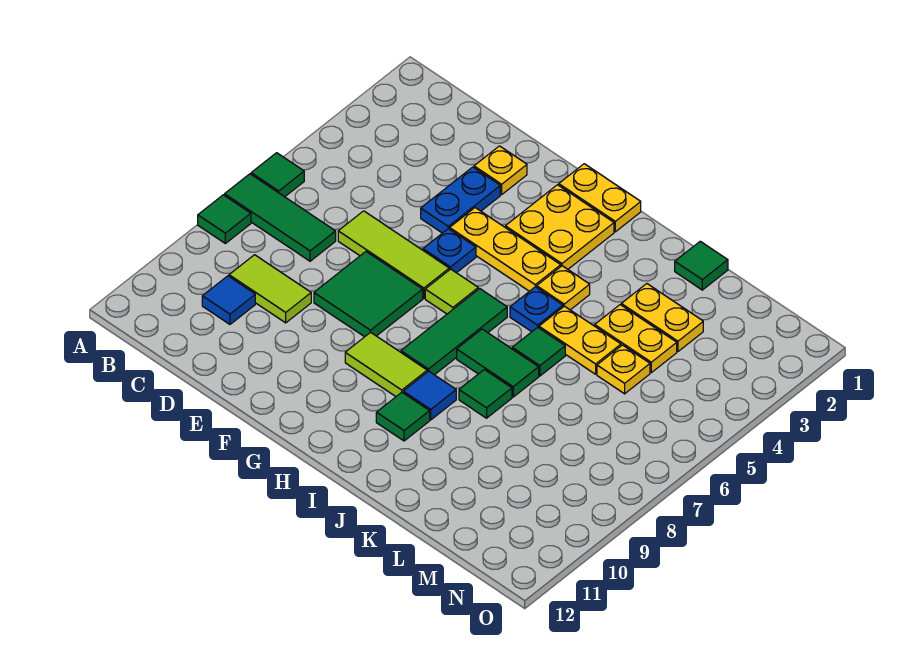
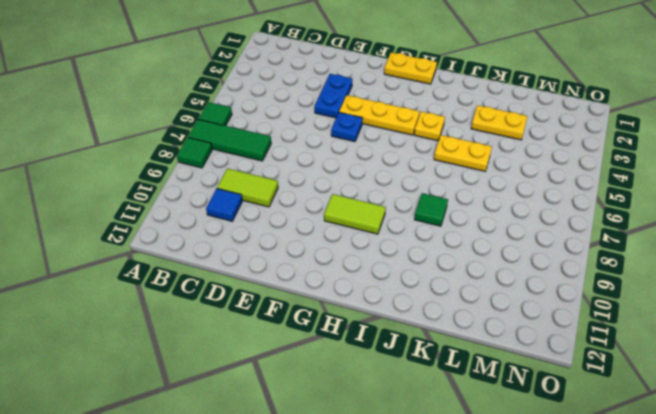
none -> lime tile D6:F6 level 1
none -> yellow plate E2 level 1
none -> green tile E7:F8 level 1

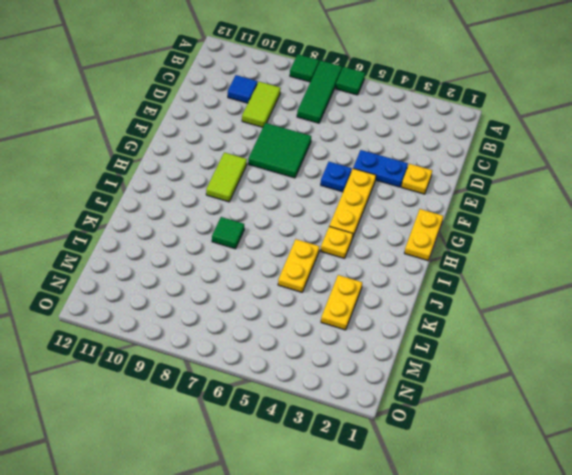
none -> lime tile D6:F6 level 1
none -> yellow plate G2:H3 level 1
none -> lime tile G6 level 1

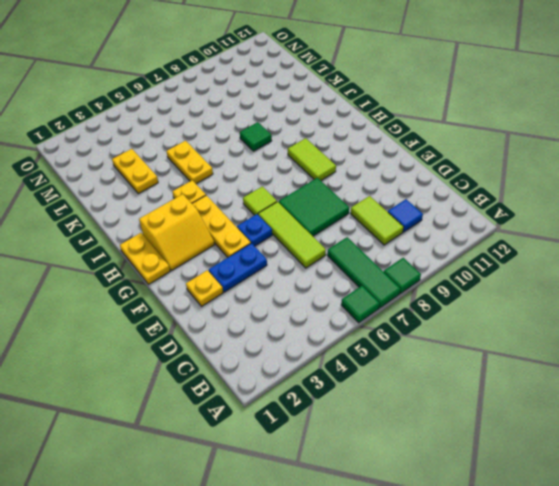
yellow slope G2:H3 level 1 top H -> yellow plate G2:H3 level 1
none -> green tile H6:H8 level 1
none -> blue plate I5 level 1
none -> green tile I7:J7 level 1

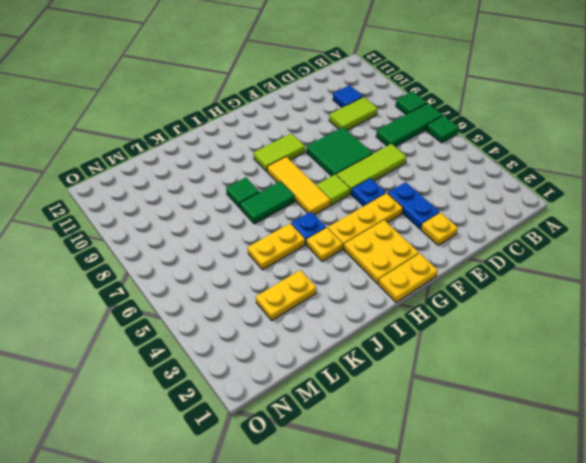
yellow tile H6:H8 level 1 -> green tile H6:H8 level 1
none -> blue tile I9 level 1
none -> green tile I10 level 1
none -> green tile J6 level 1

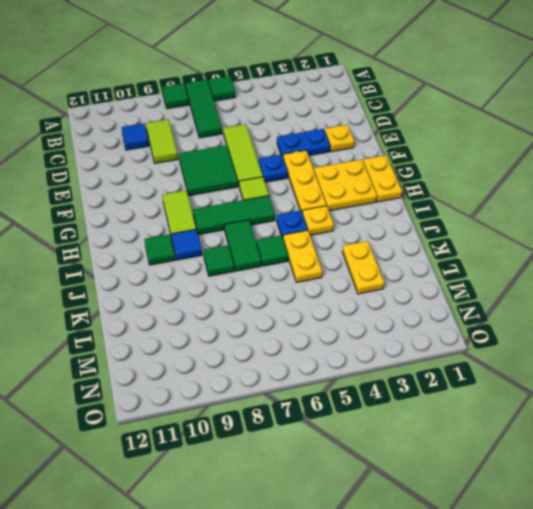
none -> green tile K1 level 1
none -> yellow plate K4:L4 level 1
none -> yellow plate L5 level 1

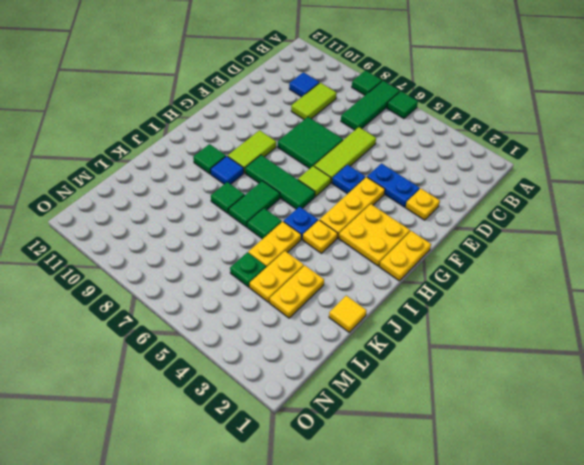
yellow tile K1 level 1 -> green tile K1 level 1
green plate L5 level 1 -> yellow plate L5 level 1

